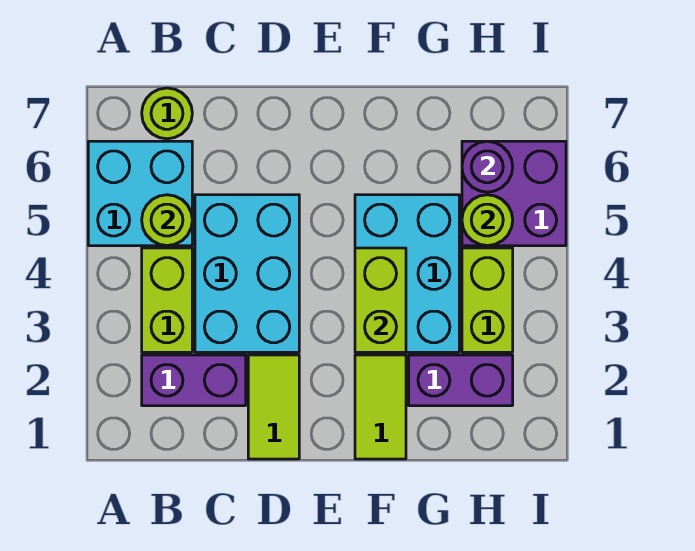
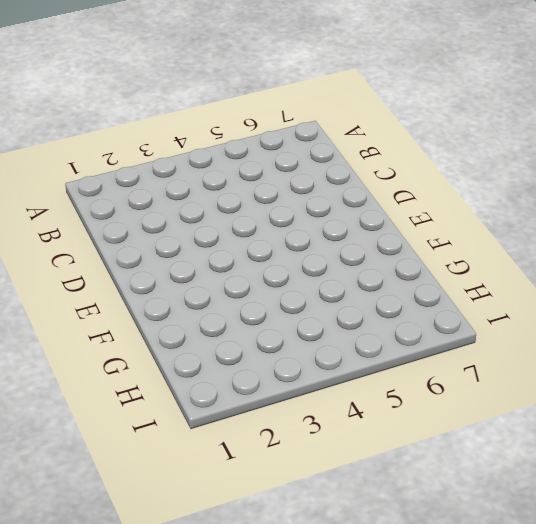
none -> cyan brick A5:B6 level 1
none -> purple brick B2:C2 level 1
none -> lime brick B3:B4 level 1

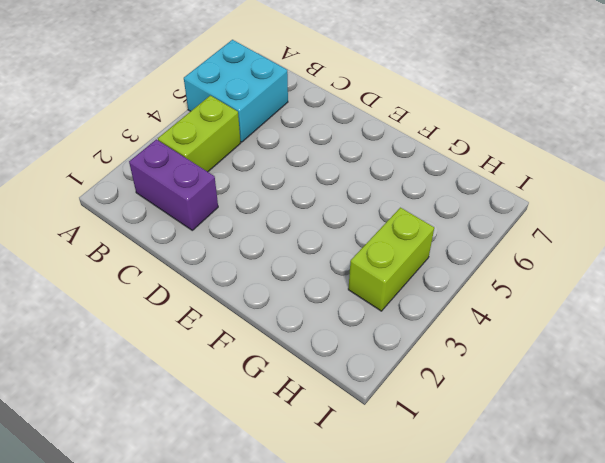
none -> lime round brick B7 level 1
none -> cyan brick C3:D5 level 1
none -> lime tile D1:D2 level 1

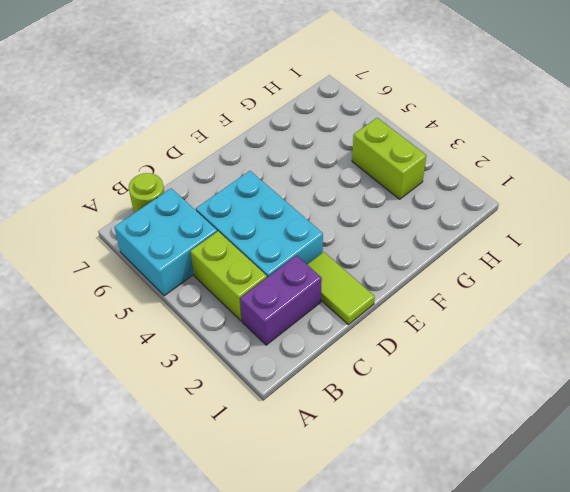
none -> lime tile F1:F2 level 1
none -> cyan brick F3:G5 level 1
none -> purple brick G2:H2 level 1

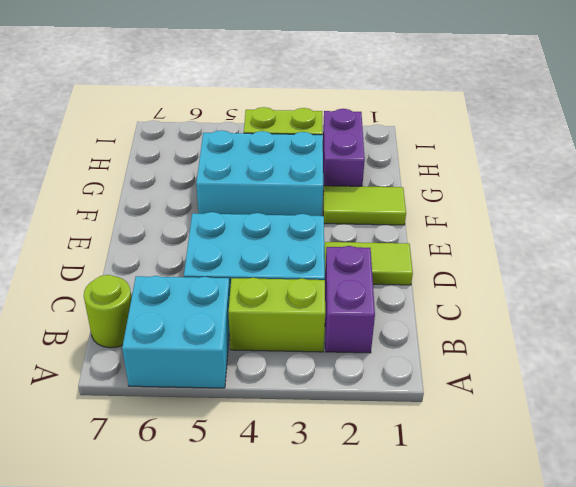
none -> purple brick H5:I6 level 1
none -> lime round brick B5 level 2
none -> lime brick F3:F4 level 2

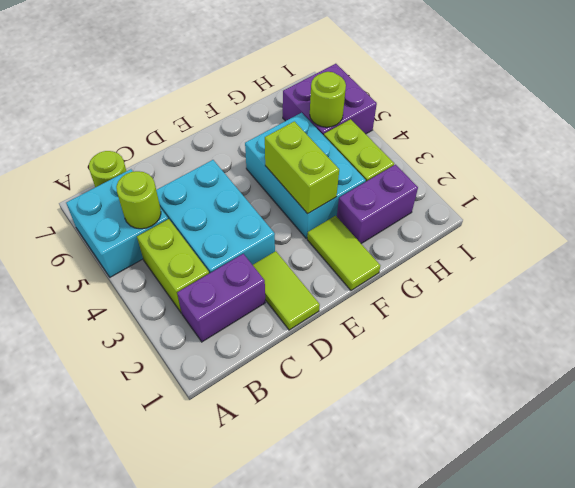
none -> purple round brick H6 level 2

